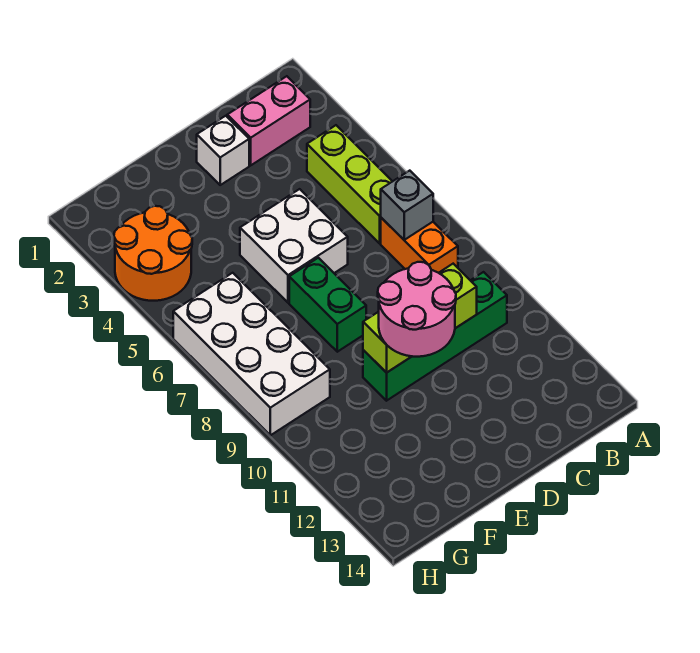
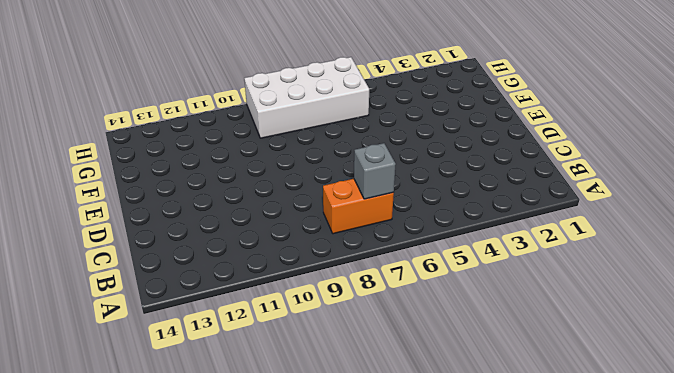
none -> pink brick B2:C2 level 1
none -> lime brick B4:B6 level 1
none -> green brick B10:E10 level 1

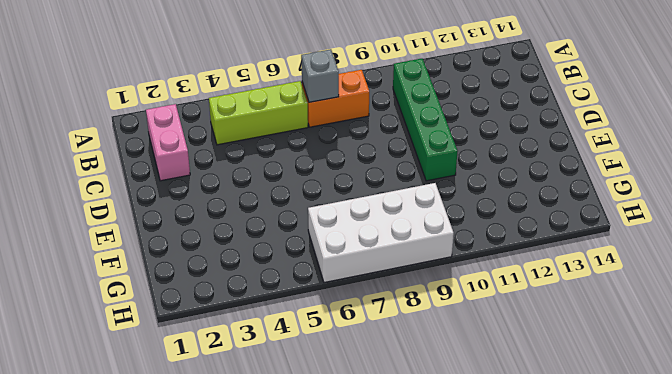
none -> white brick D2 level 1
none -> white brick D5:E6 level 1
none -> green brick E7:E8 level 1

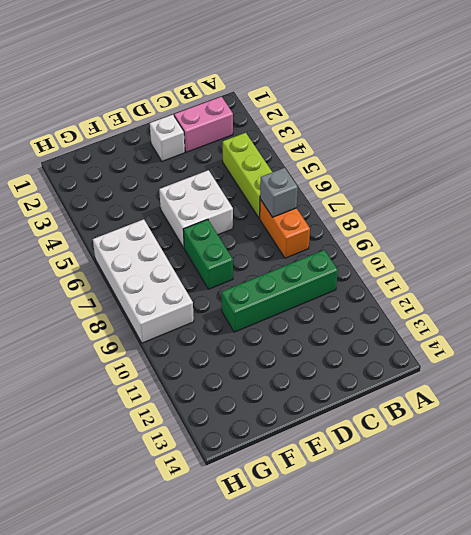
none -> orange round brick G3:H4 level 1
none -> lime brick C10:E10 level 2
none -> pink round brick D10:E11 level 3

